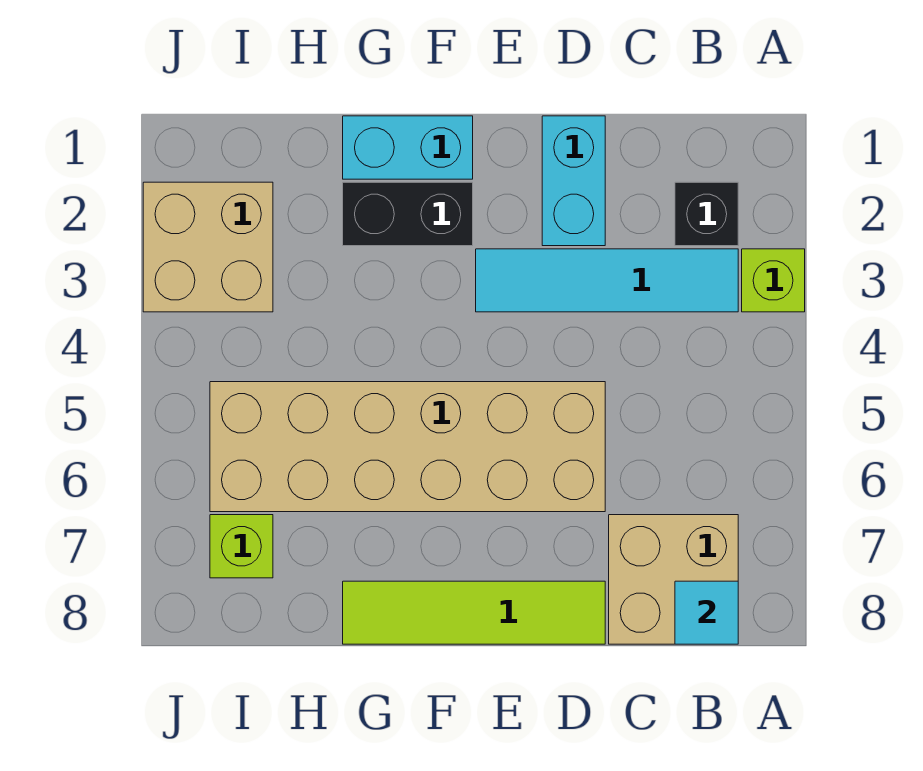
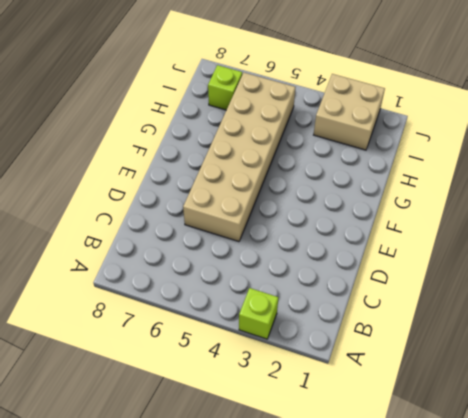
none -> black brick B2 level 1
none -> cyan tile B3:E3 level 1
none -> tan brick B7:C8 level 1

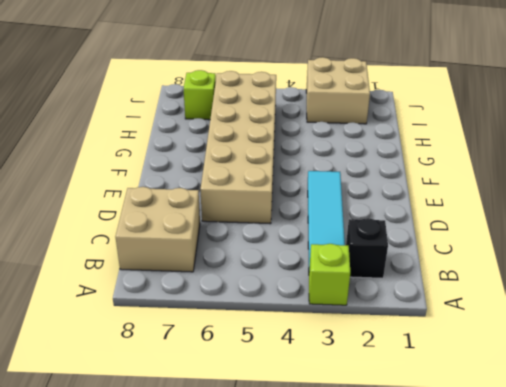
none -> cyan brick D1:D2 level 1
none -> lime tile D8:G8 level 1
none -> cyan brick F1:G1 level 1

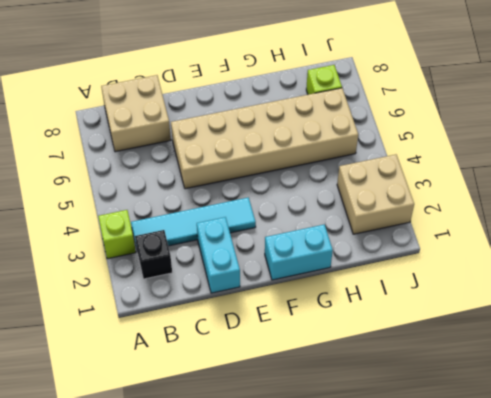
none -> lime tile D8:G8 level 1
none -> black brick F2:G2 level 1
none -> cyan tile B8 level 2

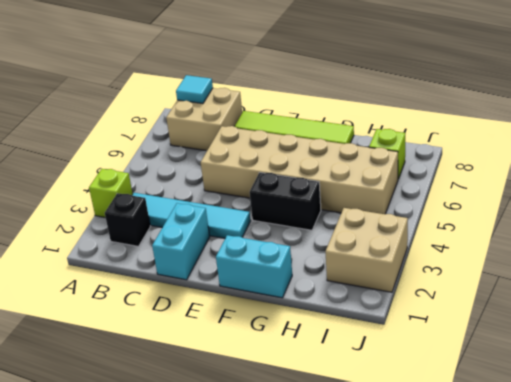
black brick F4:G4 level 1 -> black brick F2:G2 level 1

